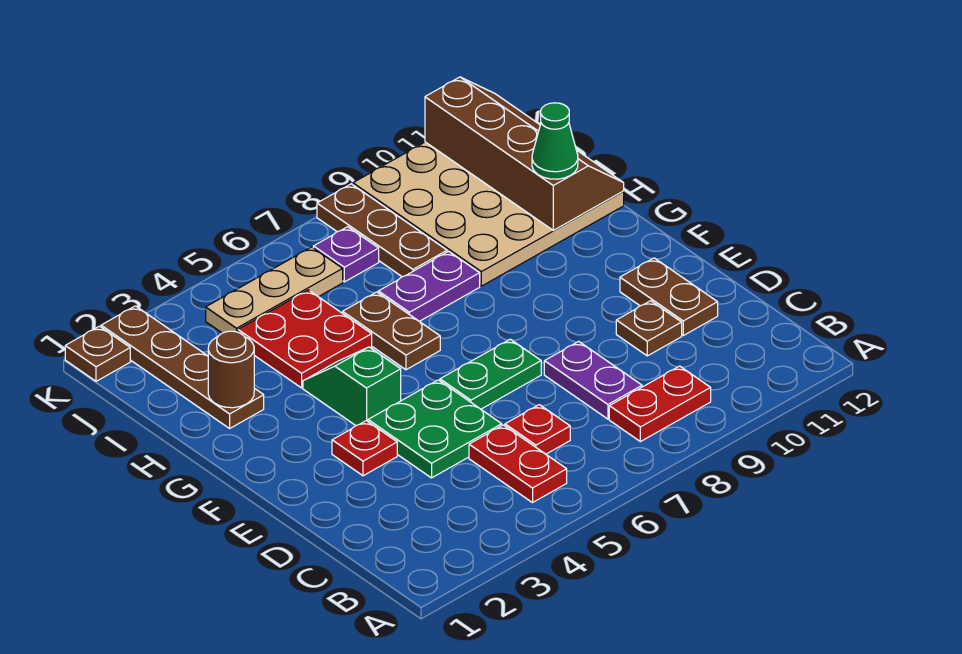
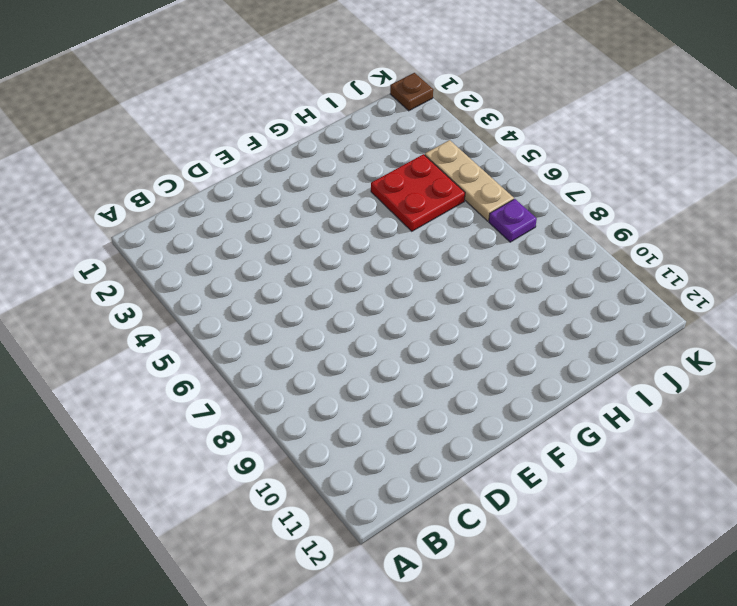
none -> red plate B5:C5 level 1
none -> red plate B8:B9 level 1
none -> red plate C6 level 1

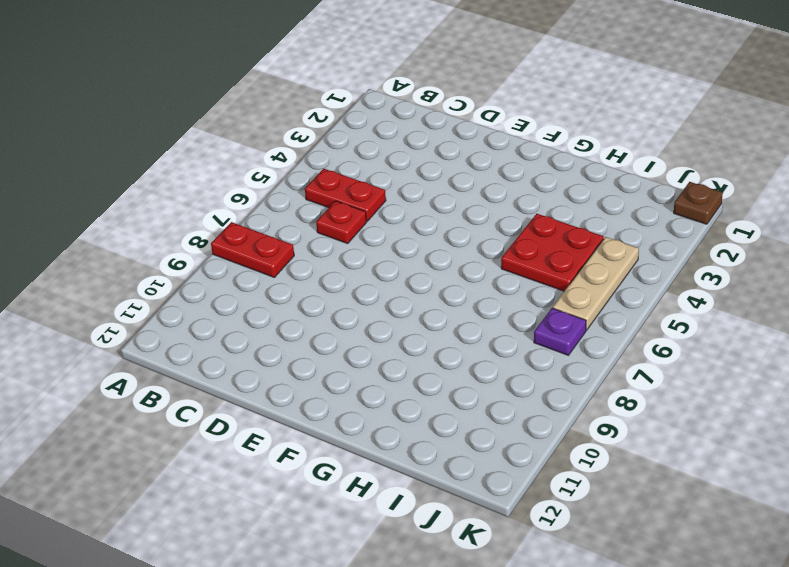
red plate A8:B8 level 1 -> red plate B8:B9 level 1
none -> purple plate C8:D8 level 1
none -> green plate D4:E5 level 1
none -> brown plate D10 level 1

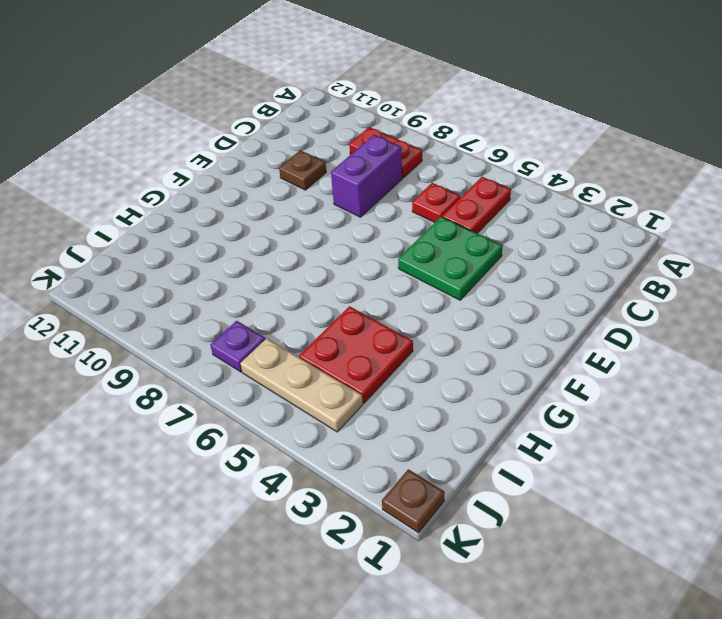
purple brick C8:D8 level 1 -> purple plate C8:D8 level 1
none -> brown plate D11:E11 level 1
none -> red plate E3 level 1
none -> green plate E6:E7 level 1

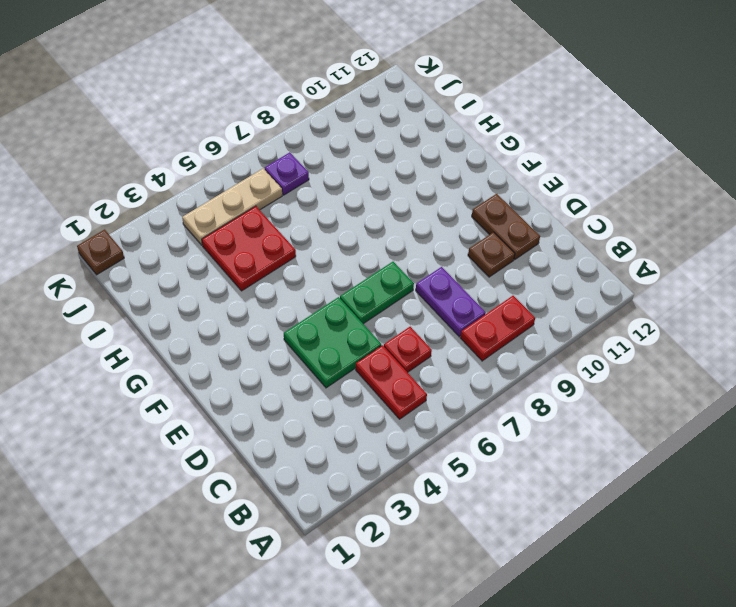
none -> red plate E3 level 1
none -> green slope F4:G4 level 1 top F
none -> brown plate G6:H6 level 1

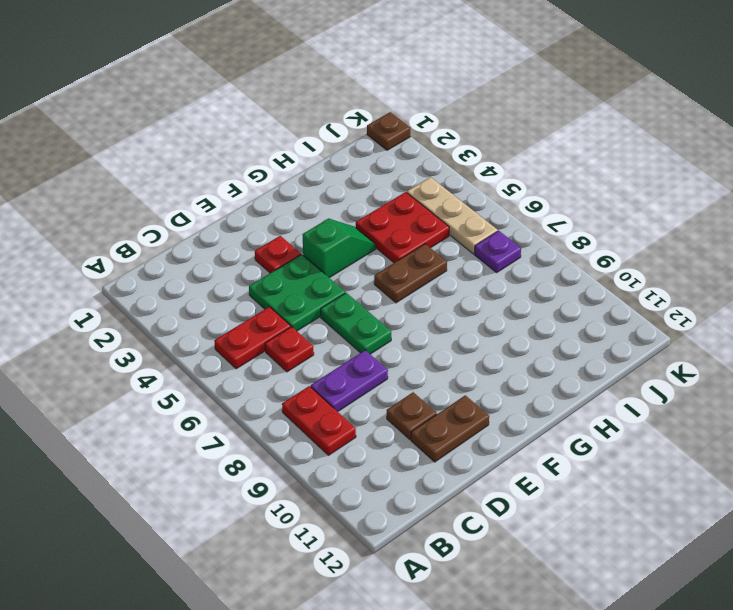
none -> brown plate H2:K2 level 1
none -> purple plate H7:H8 level 1
none -> tan plate H9:K12 level 1

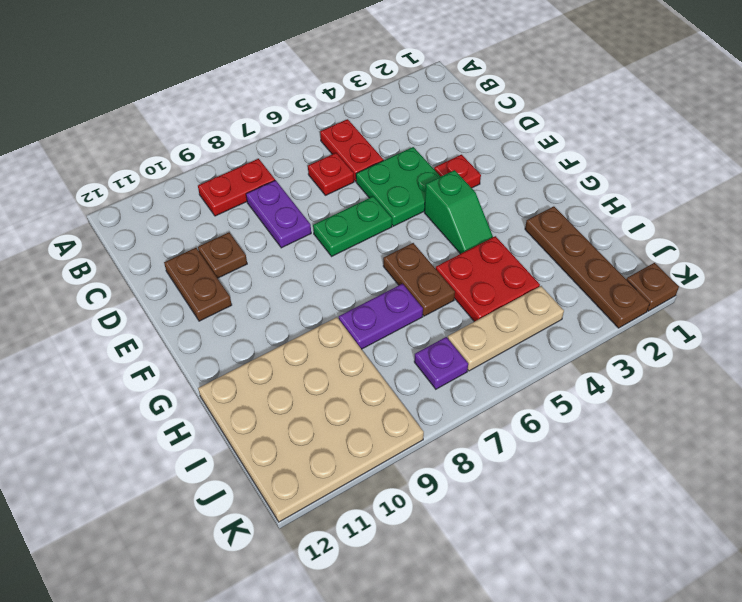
none -> brown plate I8:K8 level 1
none -> brown round brick H2 level 2
none -> brown slope H11:K12 level 2 top 11

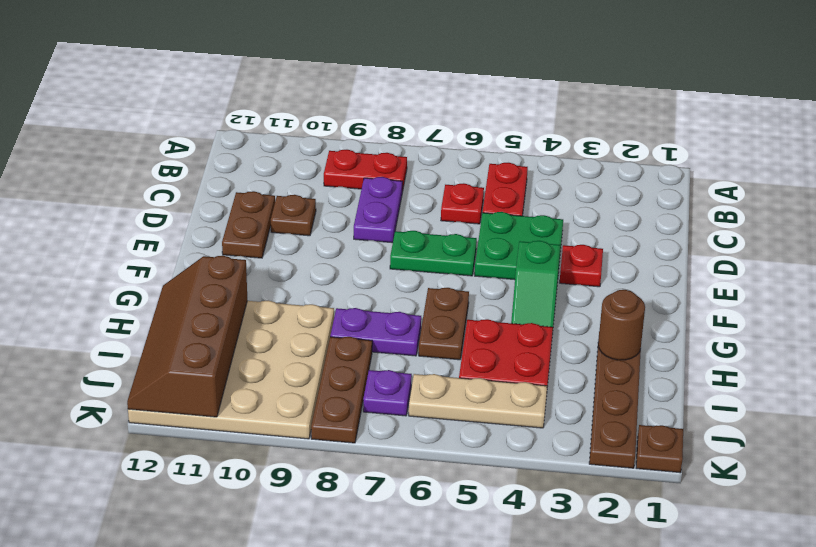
none -> green cone H11 level 3

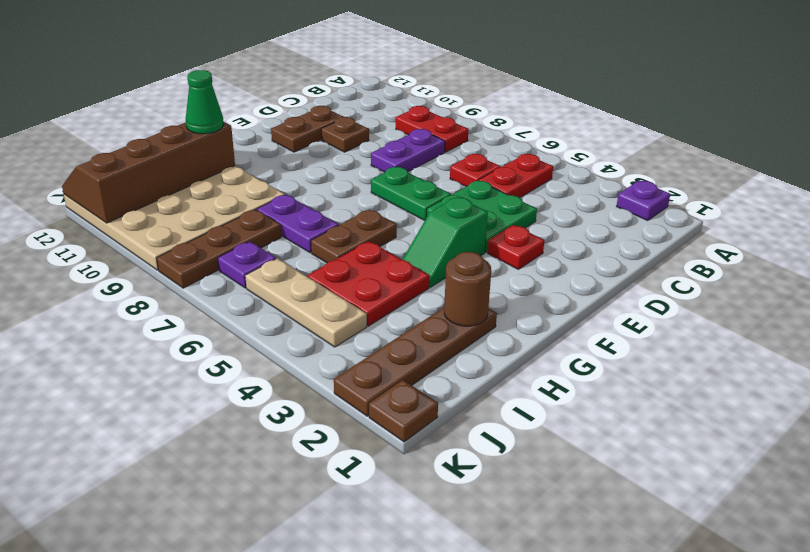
purple plate A2 level 1 -> none

